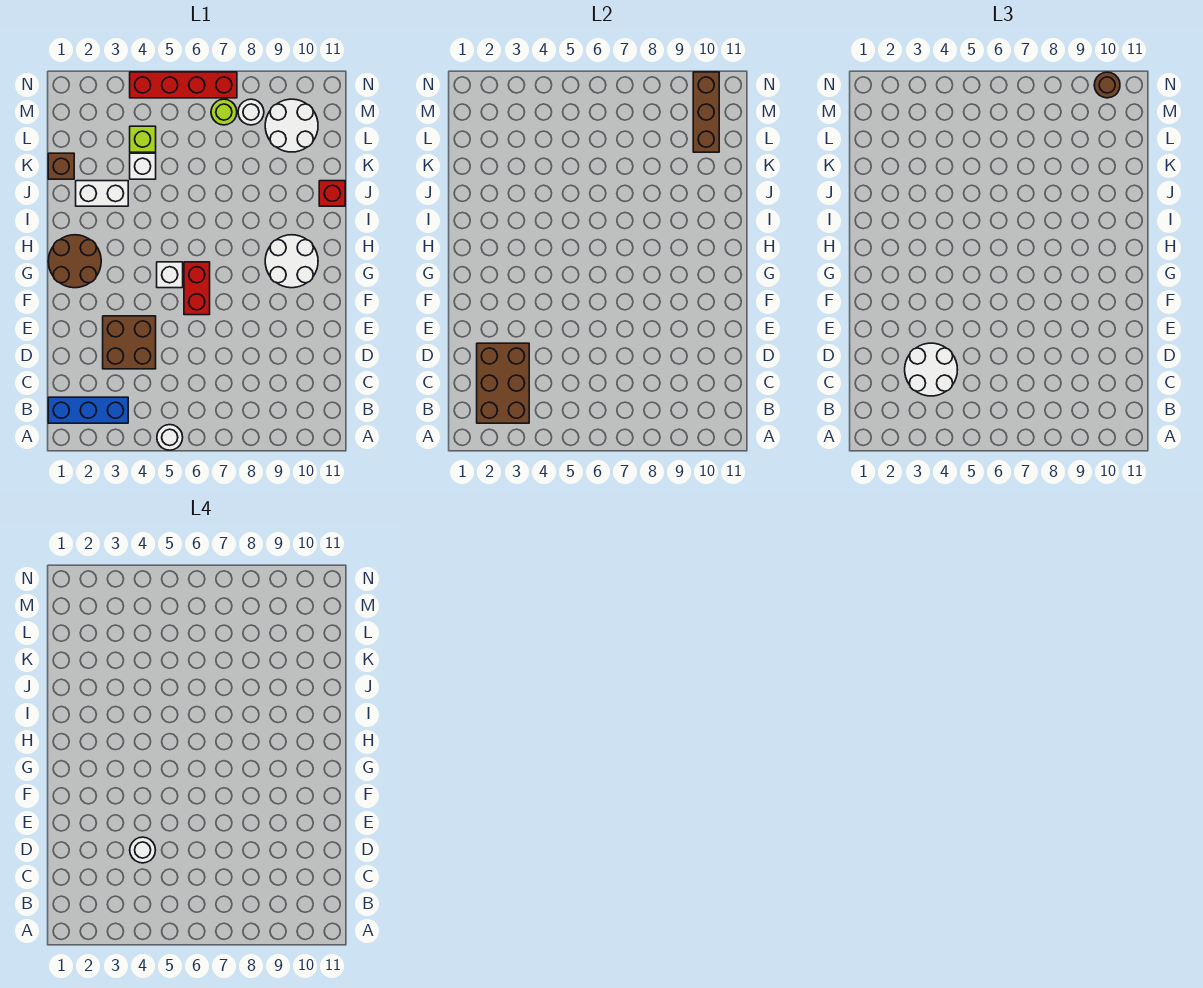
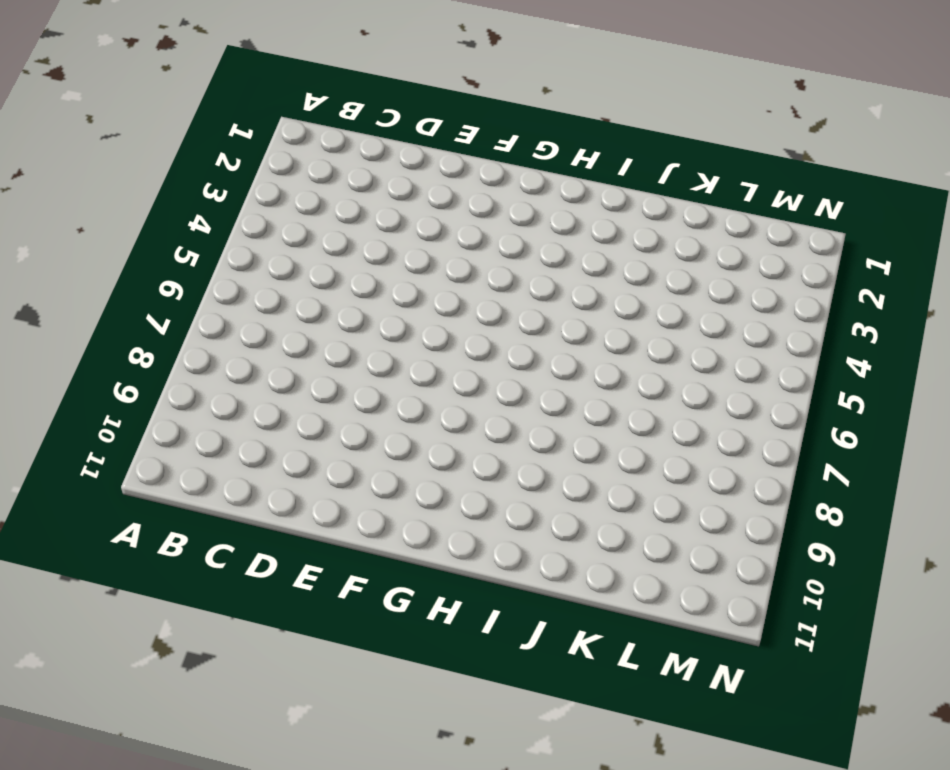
none -> white round brick A5 level 1
none -> blue brick B1:B3 level 1
none -> brown brick D3:E4 level 1

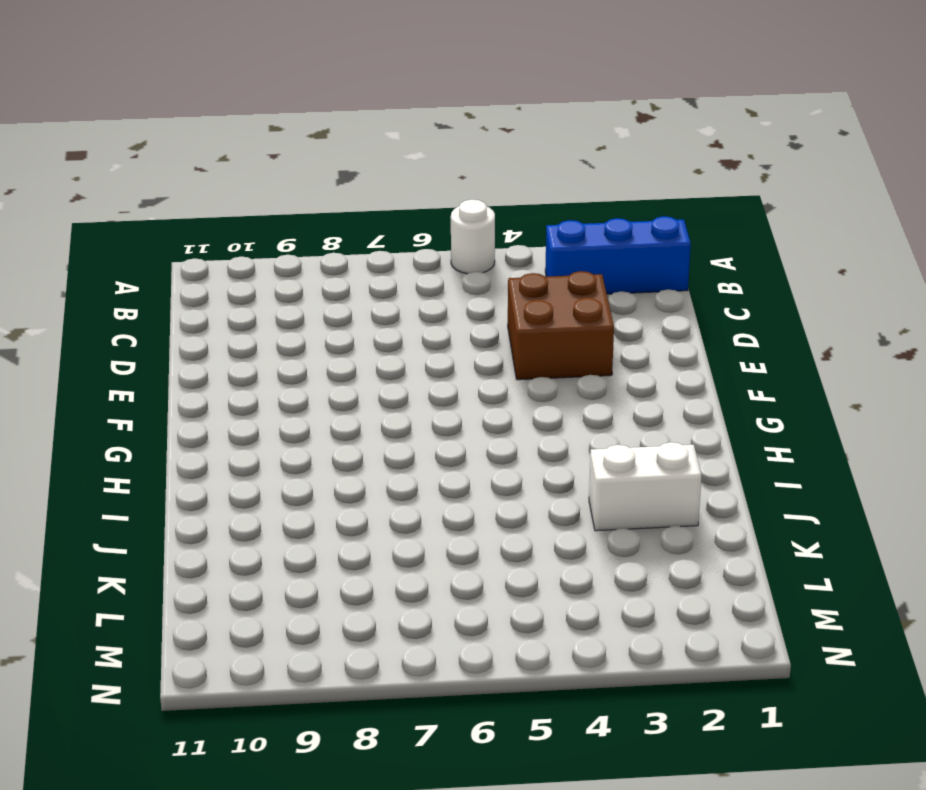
none -> red brick F6:G6 level 1
none -> brown round brick G1:H2 level 1
none -> white brick G5 level 1

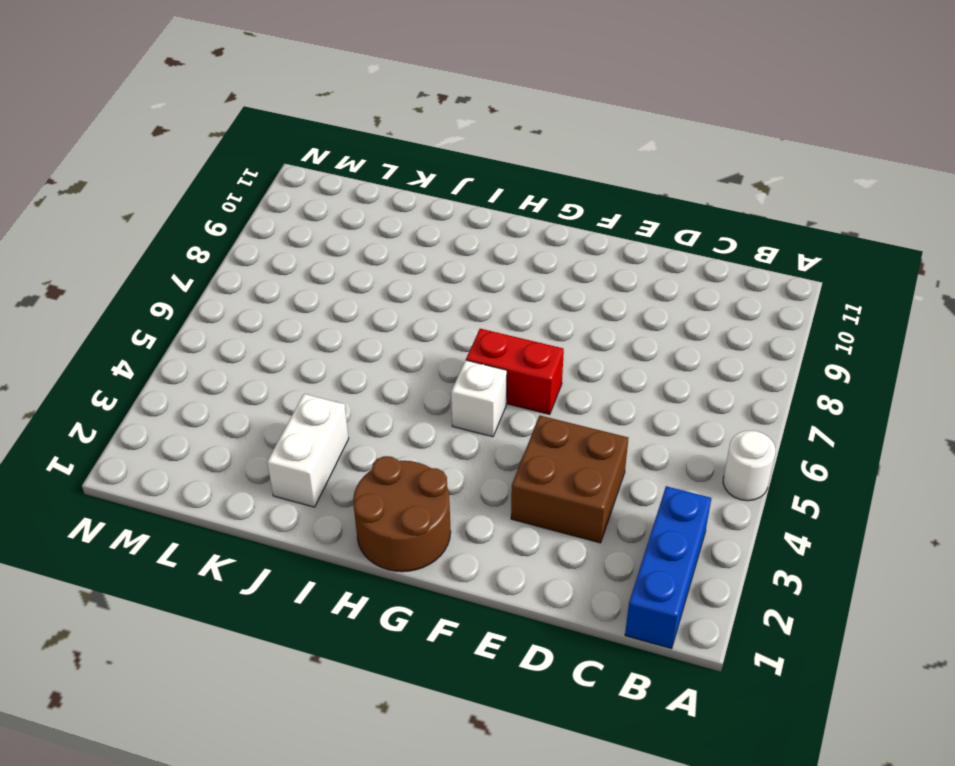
none -> white round brick G9:H10 level 1
none -> red brick J11 level 1
none -> brown brick K1 level 1

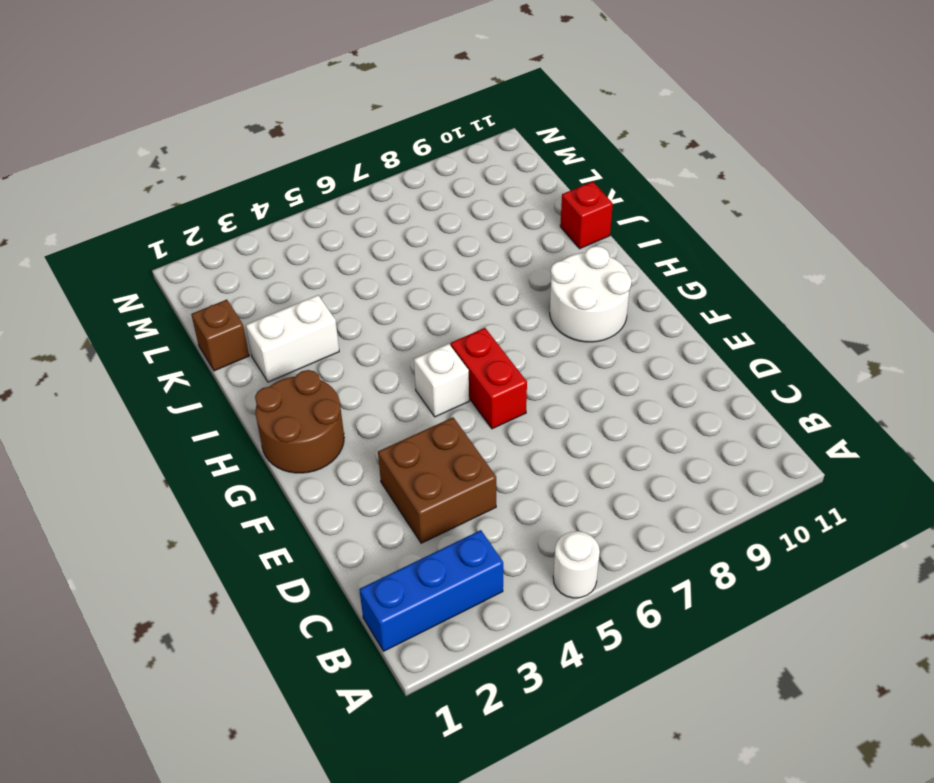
none -> white brick K4 level 1
none -> lime brick L4 level 1
none -> white round brick L9:M10 level 1

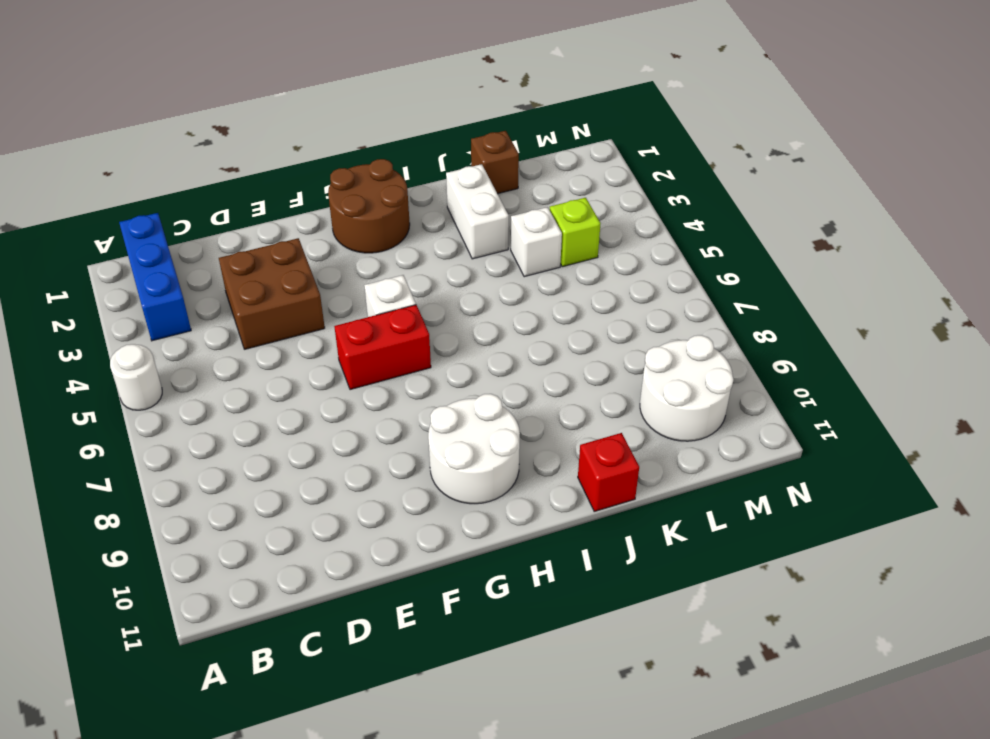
none -> lime round brick M7 level 1
none -> white round brick M8 level 1
none -> red brick N4:N7 level 1

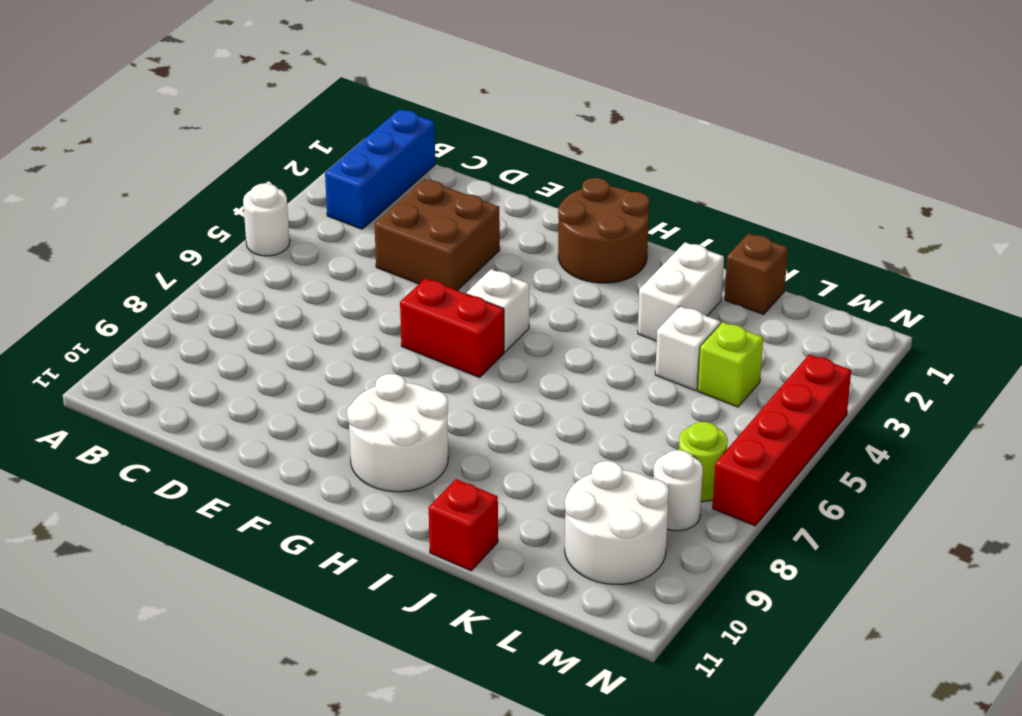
none -> brown brick B2:D3 level 2
none -> brown brick L10:N10 level 2
none -> white round brick C3:D4 level 3

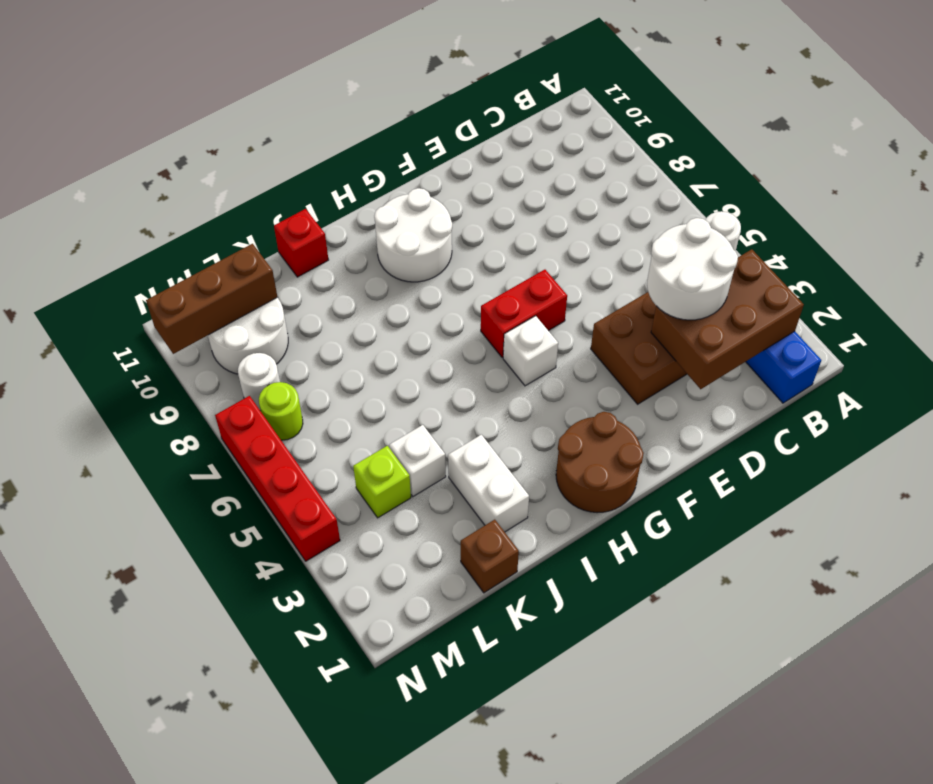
none -> brown round brick N10 level 3
none -> white round brick D4 level 4

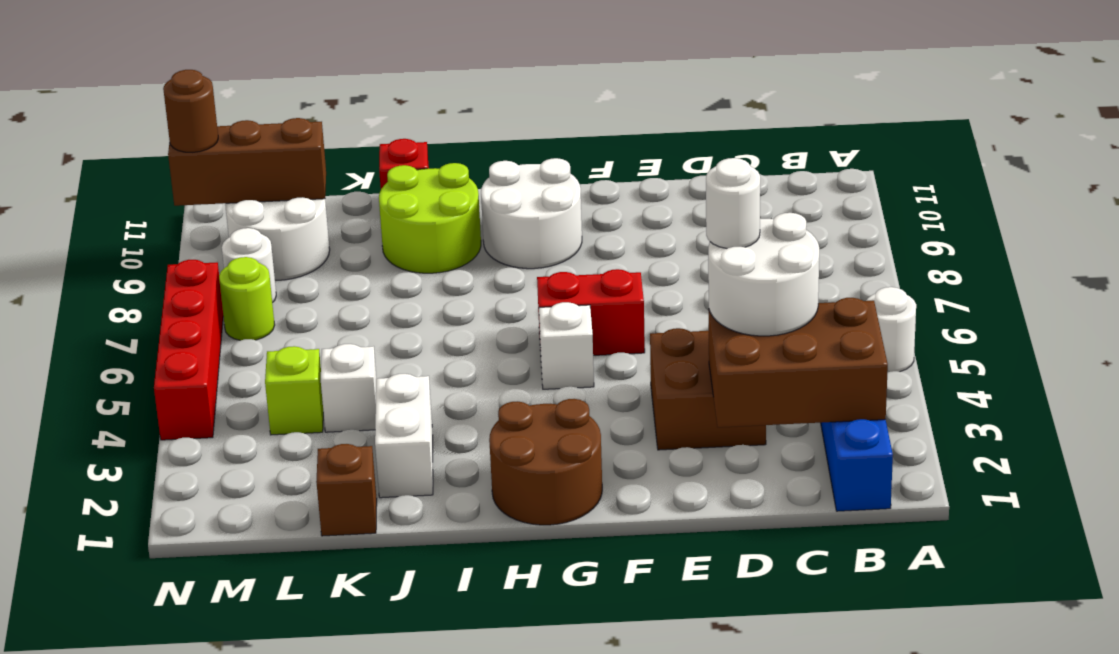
lime round brick I9:J10 level 1 -> none

